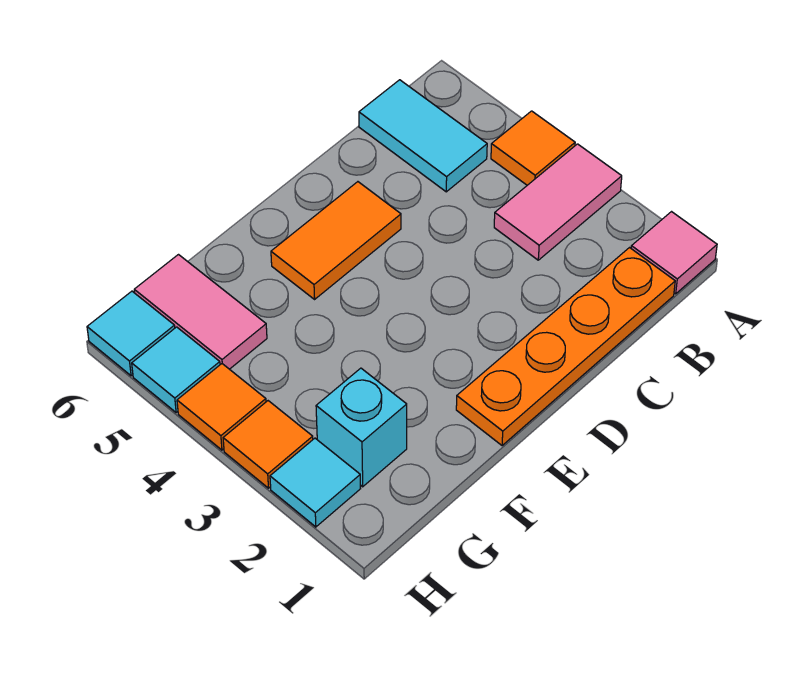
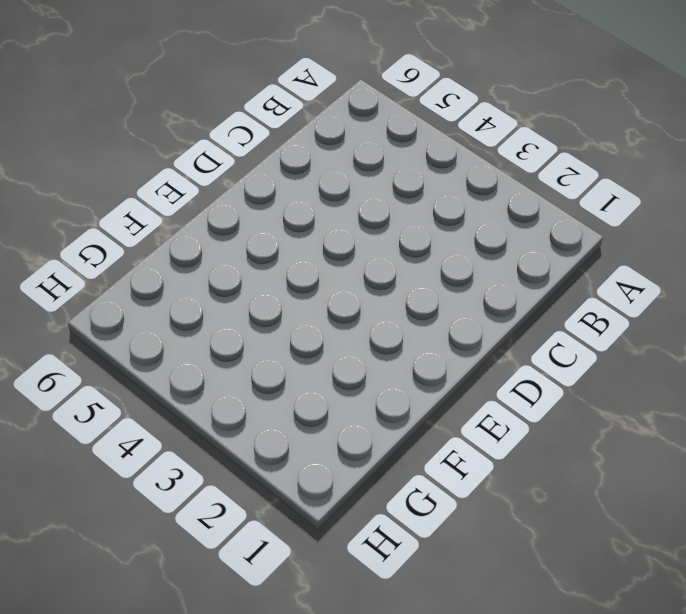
none -> pink tile A1 level 1
none -> pink tile A3:B3 level 1
none -> orange tile A4 level 1

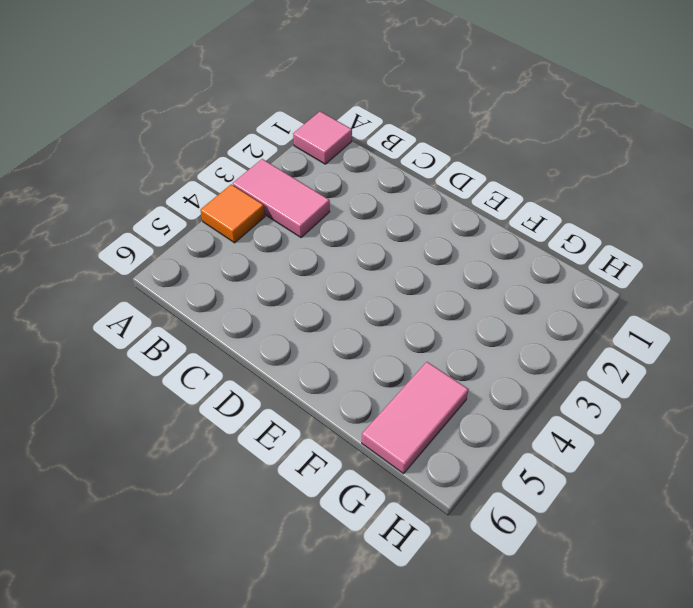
none -> orange plate B1:E1 level 1
none -> cyan tile B5:B6 level 1
none -> orange tile D5:E5 level 1

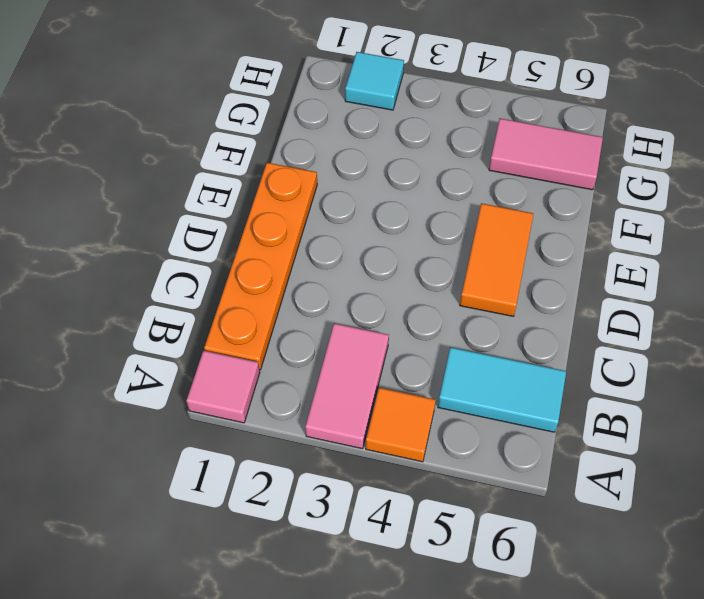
none -> cyan brick G2 level 1
none -> orange tile H3 level 1
none -> orange tile H4 level 1

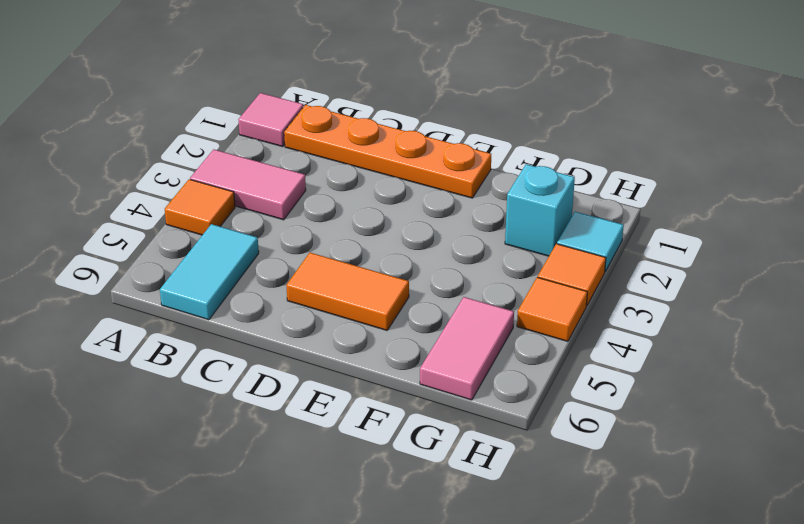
none -> cyan tile H5 level 1
none -> cyan tile H6 level 1

